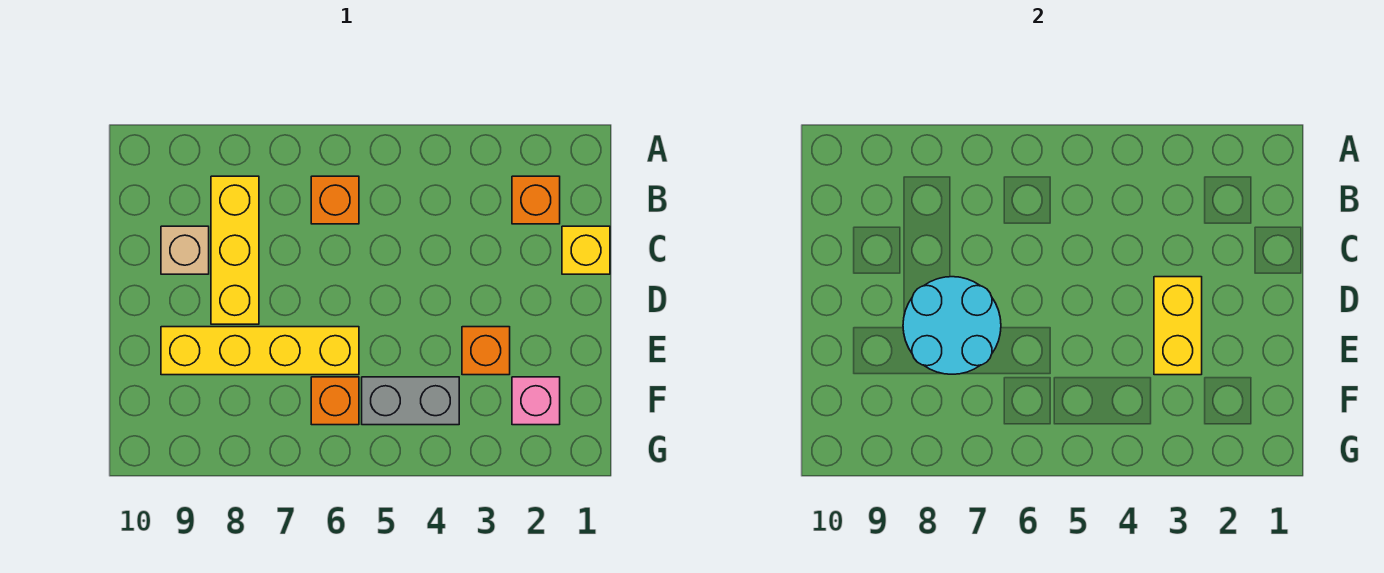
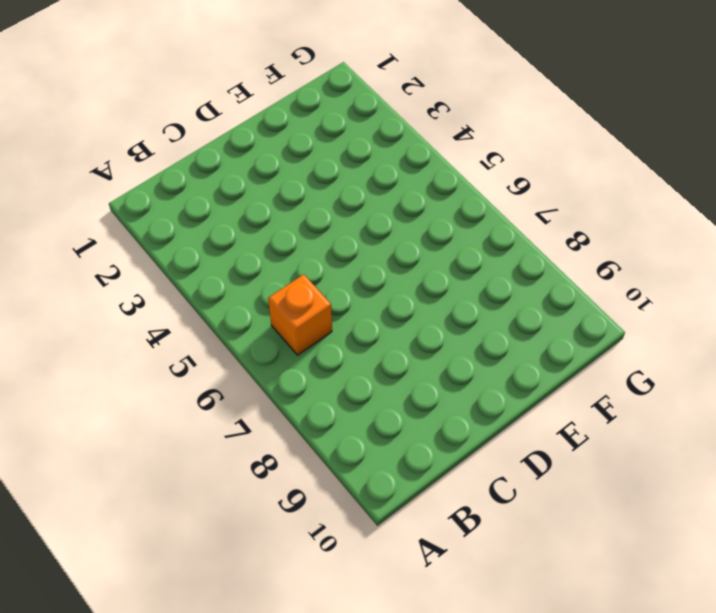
none -> orange brick B2 level 1
none -> yellow brick B8:D8 level 1
none -> yellow brick C1 level 1

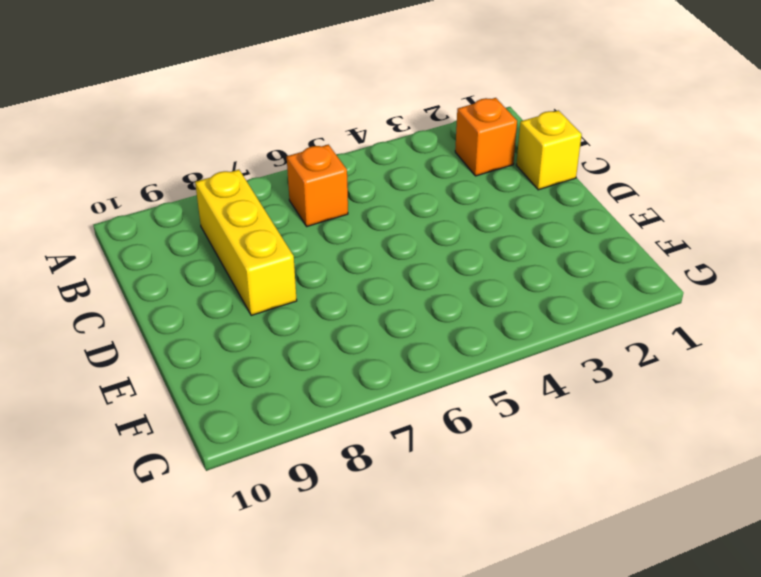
none -> tan brick C9 level 1
none -> orange brick E3 level 1
none -> yellow brick E6:E9 level 1

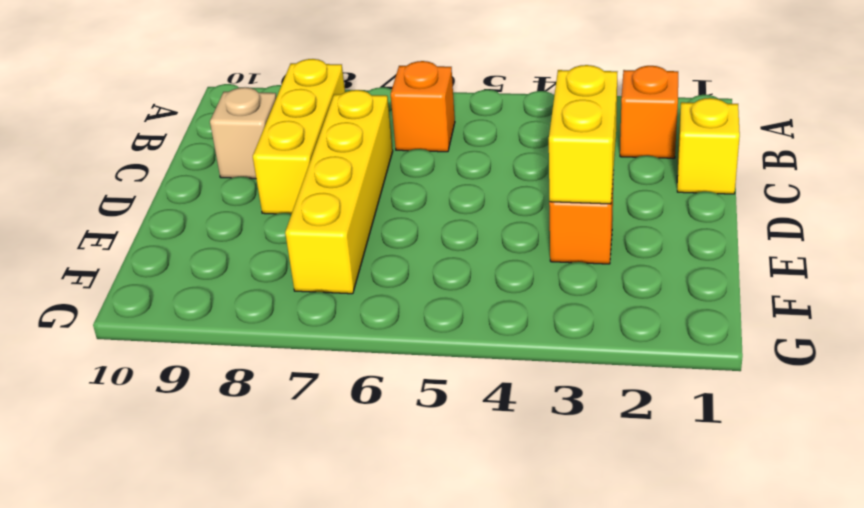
yellow brick C7:F7 level 1 -> yellow brick E6:E9 level 1
none -> pink brick F2 level 1
none -> grey brick F4:F5 level 1
none -> orange brick F6 level 1

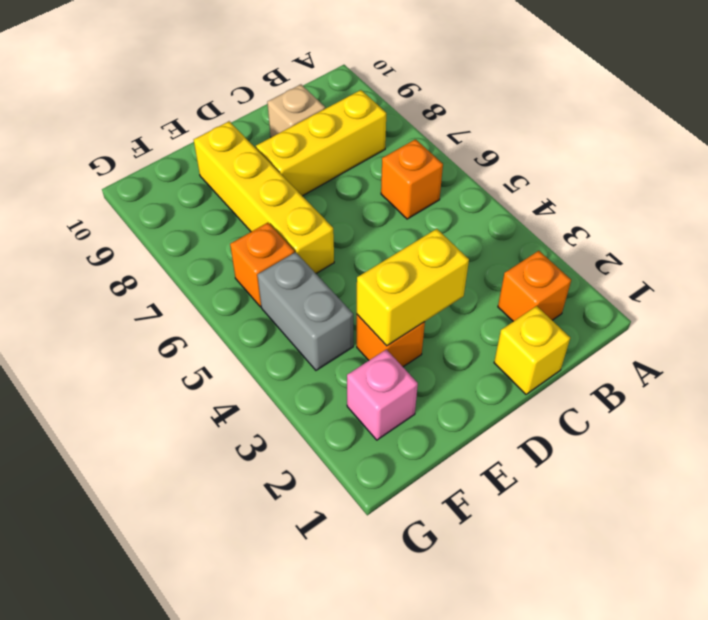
none -> cyan round brick D7:E8 level 2

